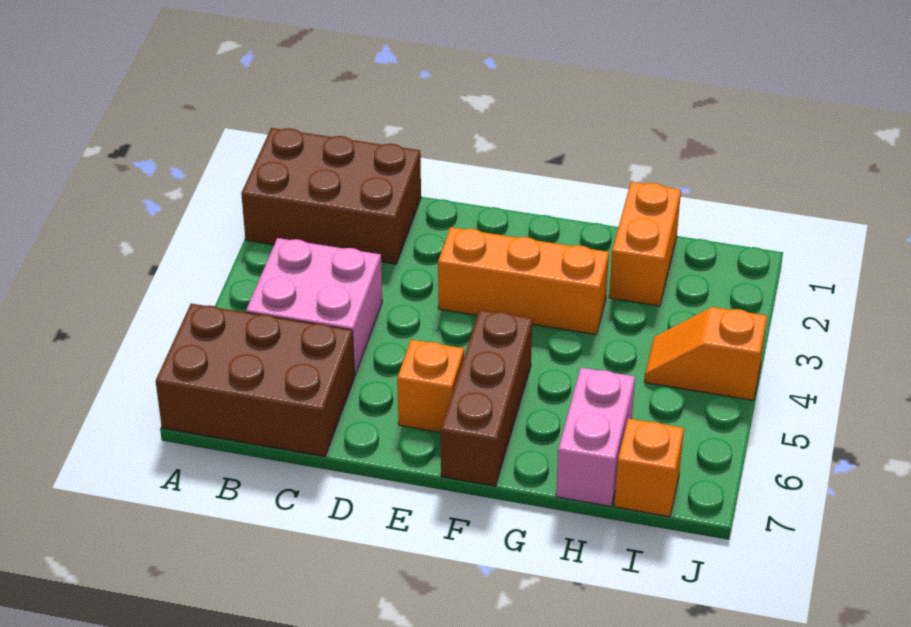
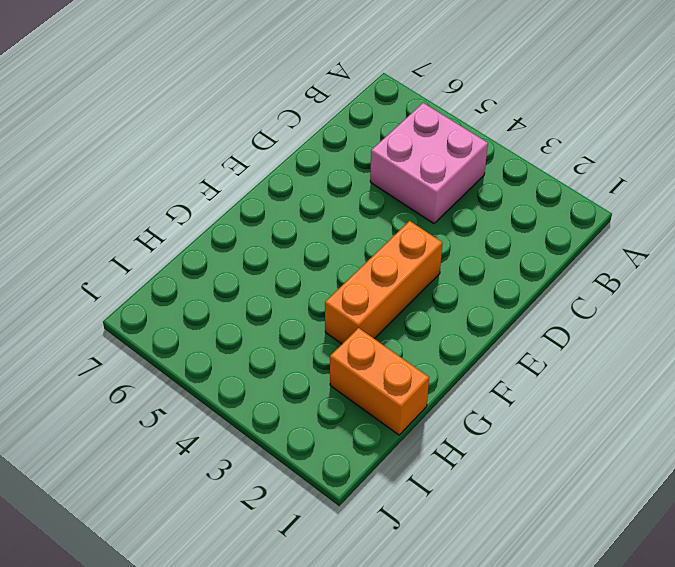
none -> brown brick A1:C2 level 1
none -> brown brick A6:C7 level 1

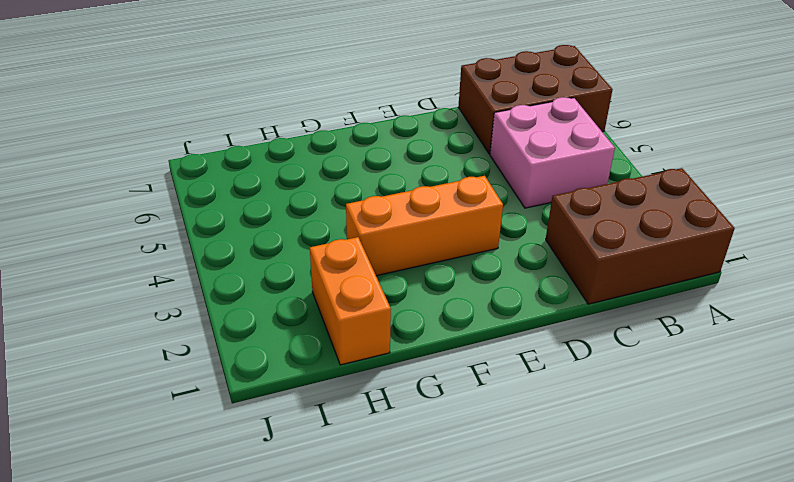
none -> orange brick E6 level 1
none -> brown brick F5:F7 level 1

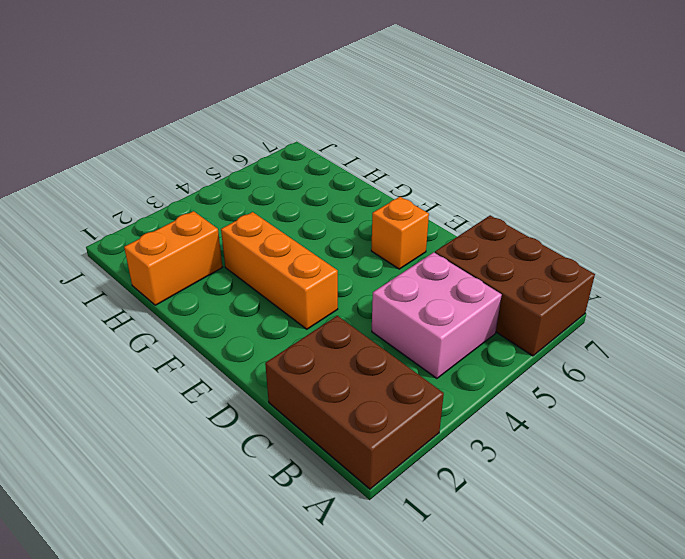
none -> brown brick F5:F7 level 1
none -> pink brick H6:H7 level 1

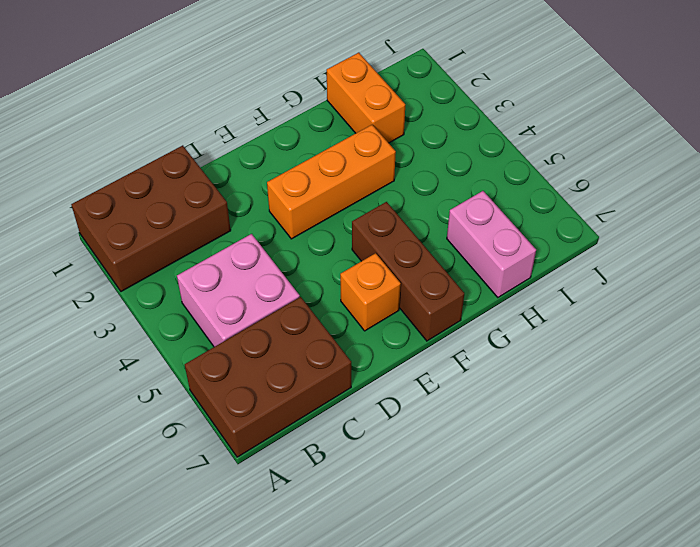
none -> orange slope I4:J4 level 1 top J
none -> orange brick I7 level 1

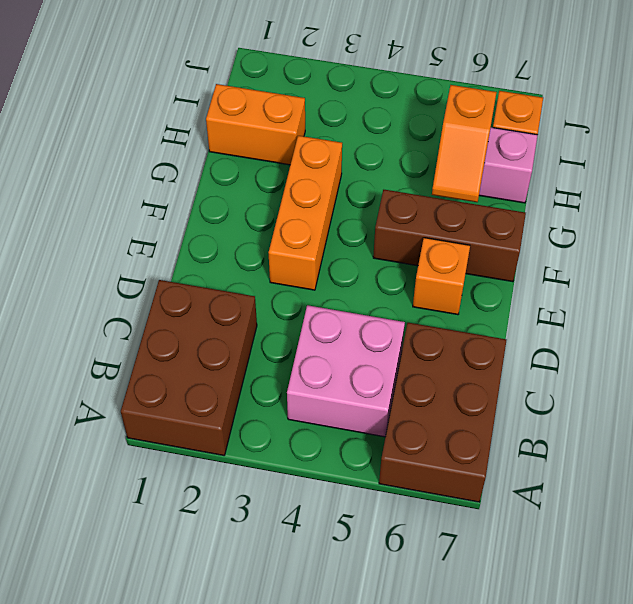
orange slope G6:H6 level 2 top H -> orange slope I4:J4 level 1 top J

